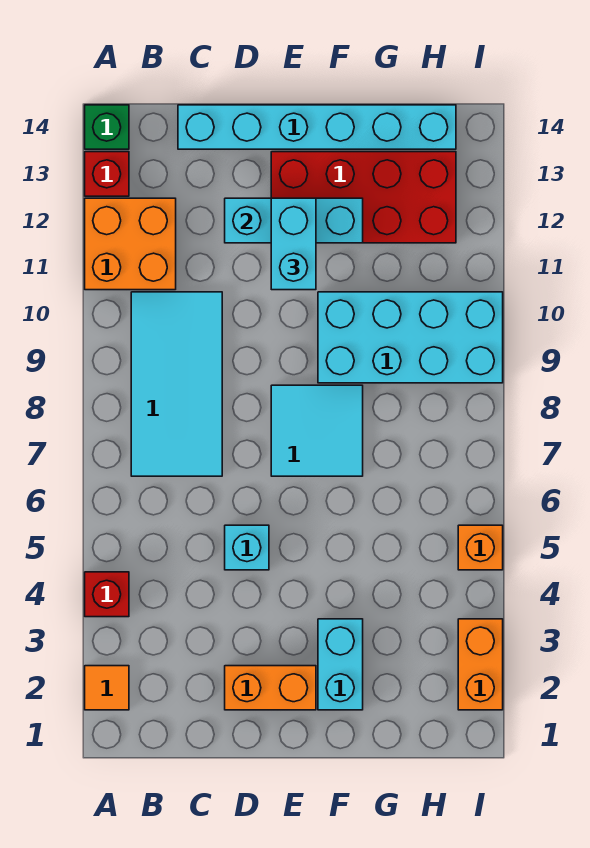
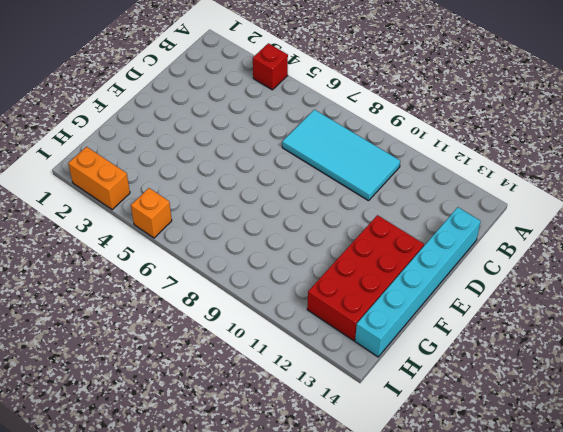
none -> orange tile A2 level 1
none -> orange brick A11:B12 level 1
none -> red brick A13 level 1

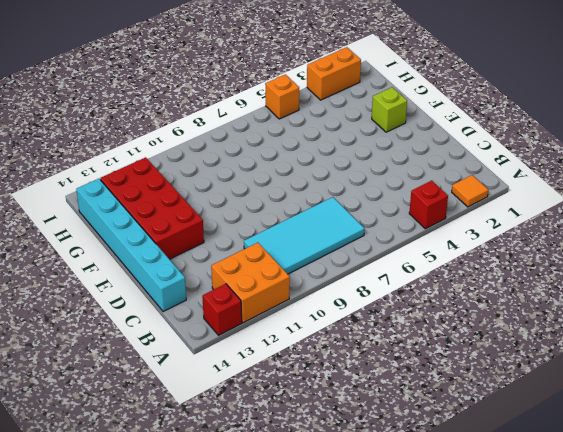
lime brick F2 level 1 -> cyan brick F2:F3 level 1
none -> green brick A14 level 1
none -> orange brick D2:E2 level 1
none -> cyan brick D5 level 1

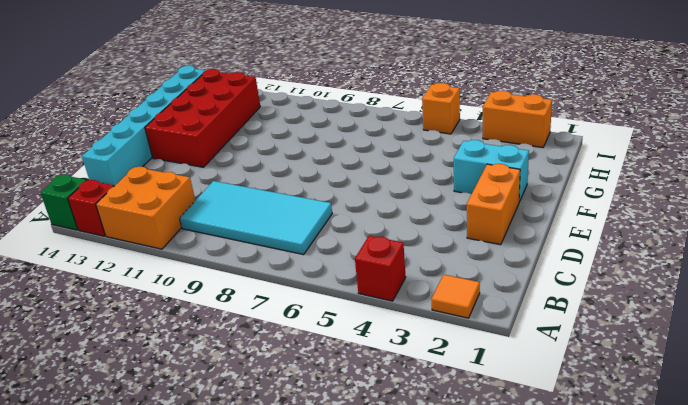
none -> cyan brick D5 level 1
none -> cyan tile E7:F8 level 1
none -> cyan brick F9:I10 level 1

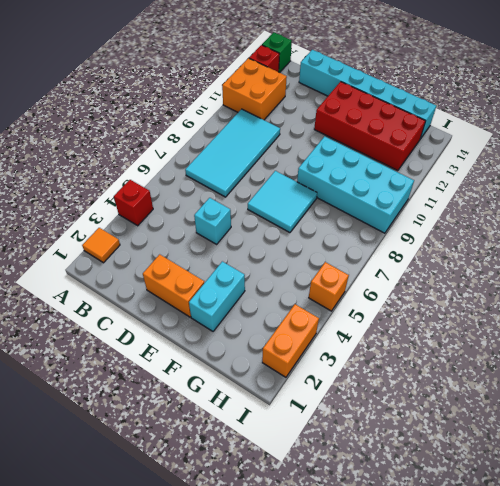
none -> cyan brick D12:F12 level 2
none -> cyan brick E11:E12 level 3

